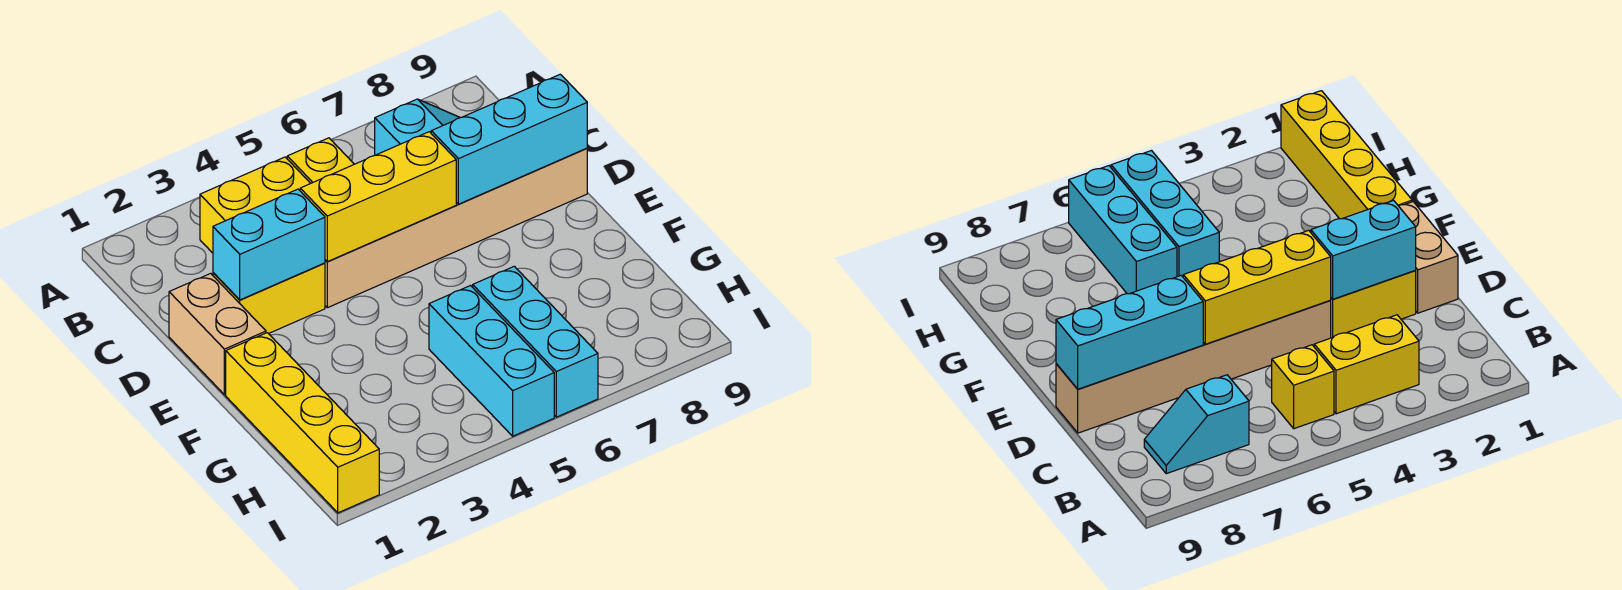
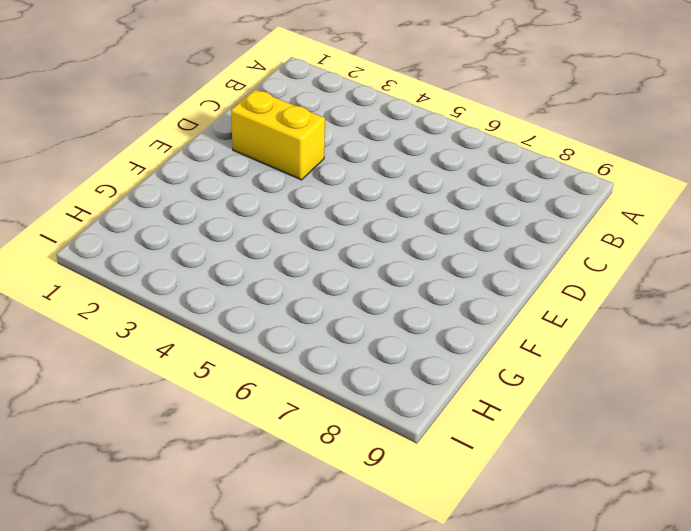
none -> yellow brick B3:B4 level 1
none -> yellow brick B5 level 1
none -> cyan slope B7:B8 level 1 top 7

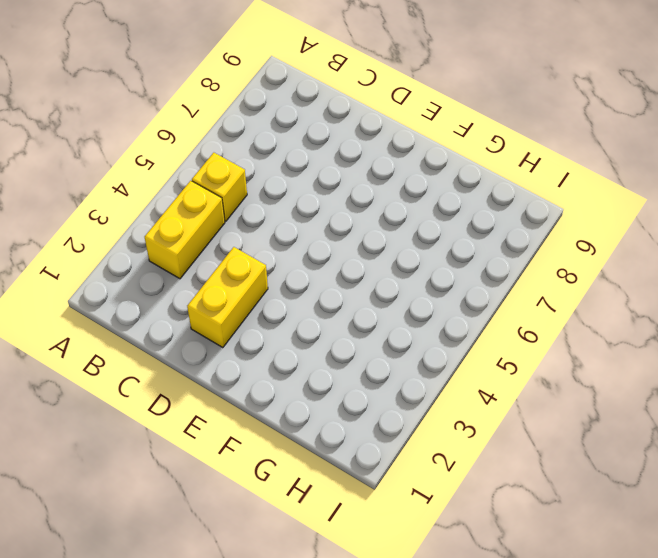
none -> cyan slope B7:B8 level 1 top 7
none -> tan brick D1:E1 level 1
none -> tan brick D4:D9 level 1

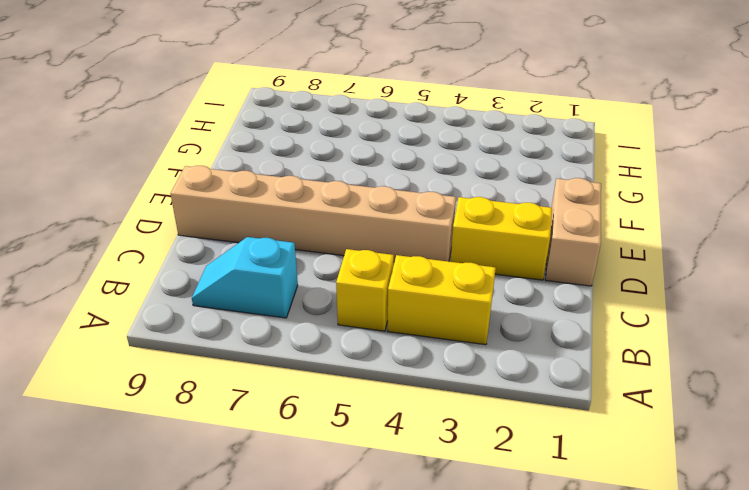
none -> yellow brick F1:I1 level 1
none -> cyan brick G5:I5 level 1
none -> cyan brick G6:I6 level 1

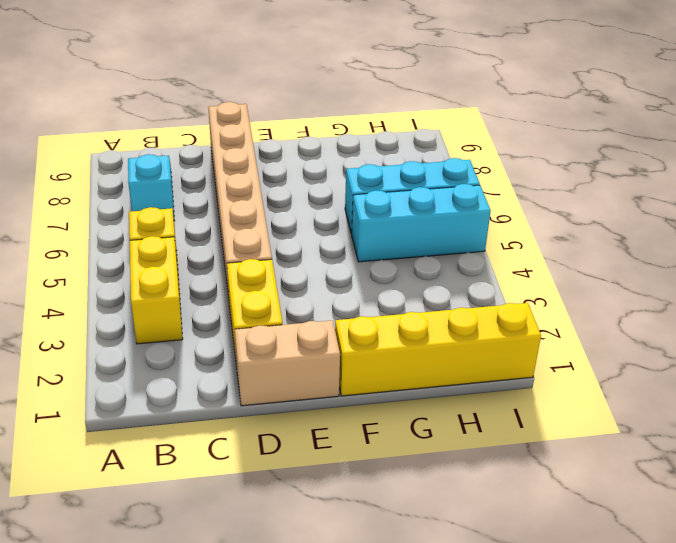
none -> cyan brick D2:D3 level 2
none -> yellow brick D4:D6 level 2
none -> cyan brick D7:D9 level 2

